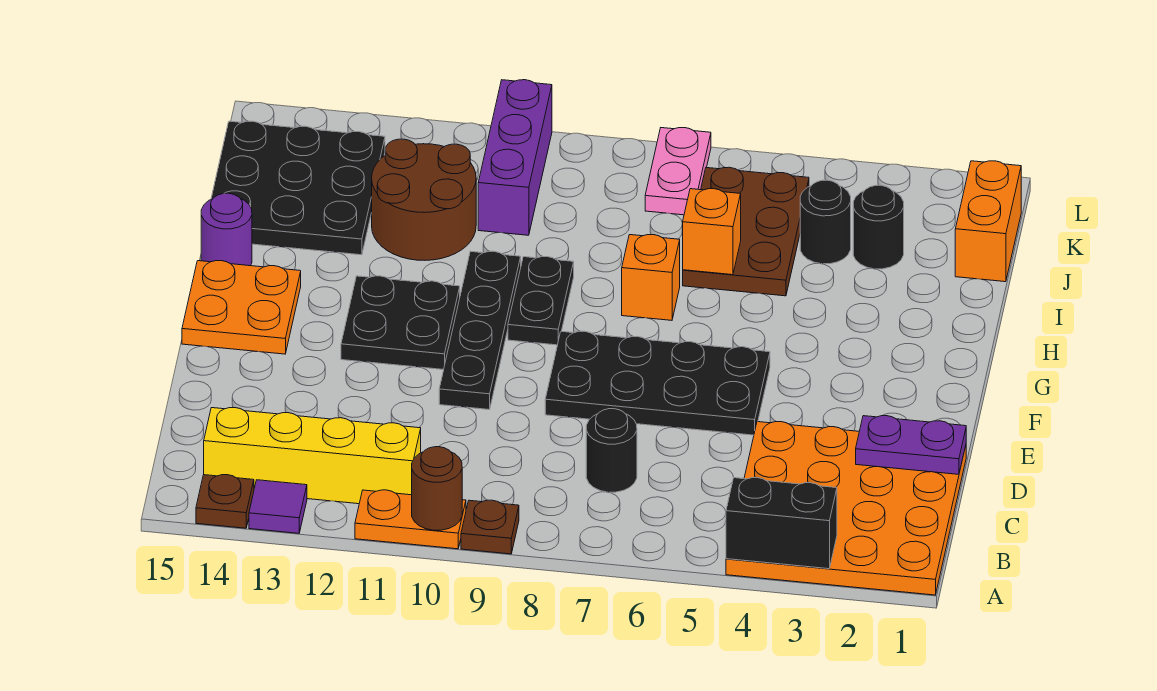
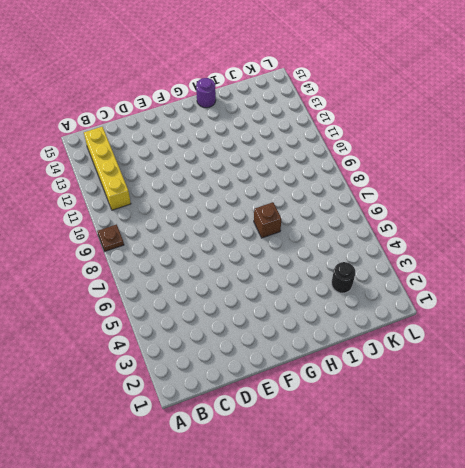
brown brick H7 level 1 -> orange brick H7 level 1
none -> orange plate A1:D4 level 1
none -> orange plate A10:A11 level 1
none -> purple tile A13 level 1

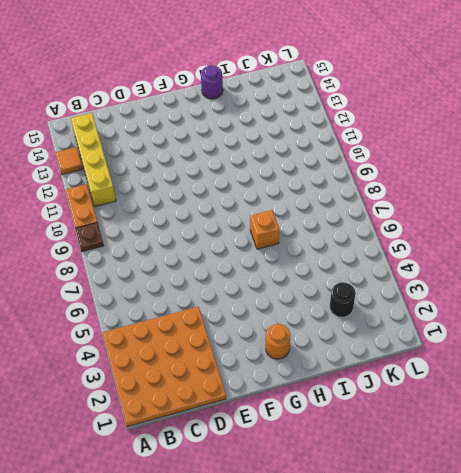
orange tile A13 level 1 -> purple tile A13 level 1
orange round brick G2 level 1 -> none
none -> brown plate A14 level 1
none -> black round brick C7 level 1
none -> black plate E5:F8 level 1

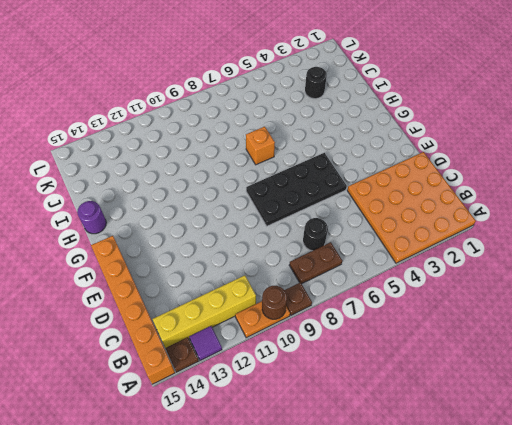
orange brick A15:F15 level 1 -> orange plate F14:G15 level 1
brown plate B7:B8 level 1 -> none
none -> black plate E10:H10 level 1
none -> black plate F11:G12 level 1
none -> black plate G9:H9 level 1

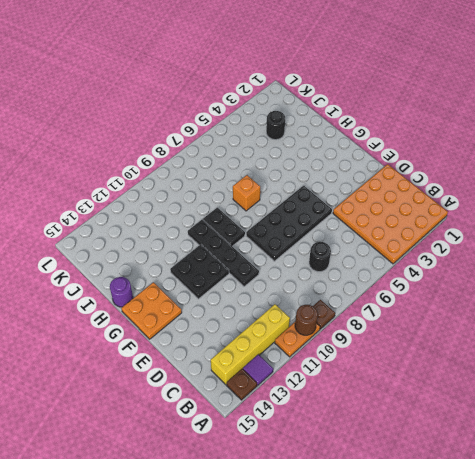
none -> brown plate I5:K6 level 1
none -> brown round brick I11:J12 level 1
none -> black plate I13:K15 level 1

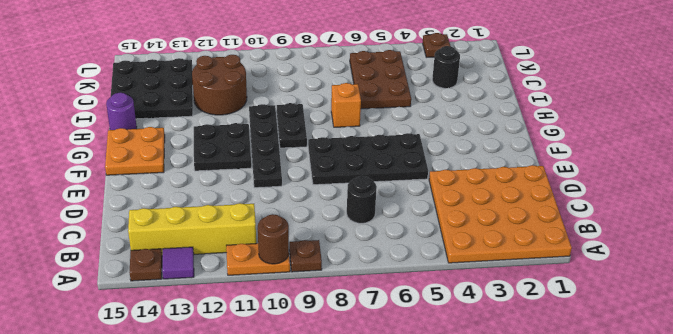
brown plate L3 level 1 -> none
none -> orange brick J1:K1 level 1
none -> black round brick J4 level 1
none -> purple brick J10:L10 level 1

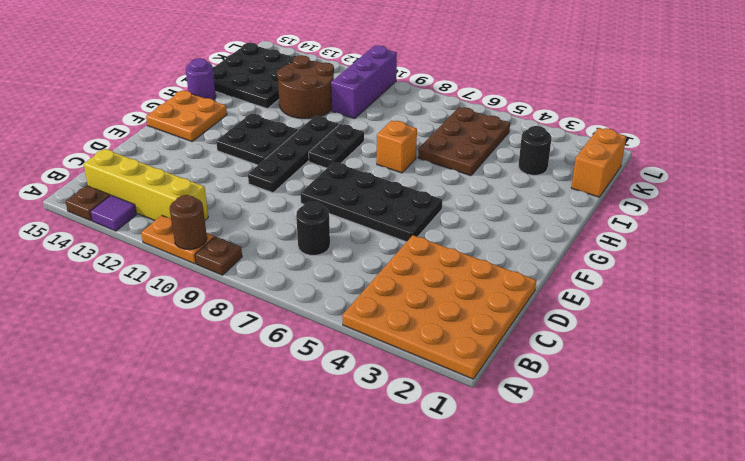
none -> black round brick J4 level 1
none -> pink plate K7:L7 level 1
none -> black brick A3:A4 level 2

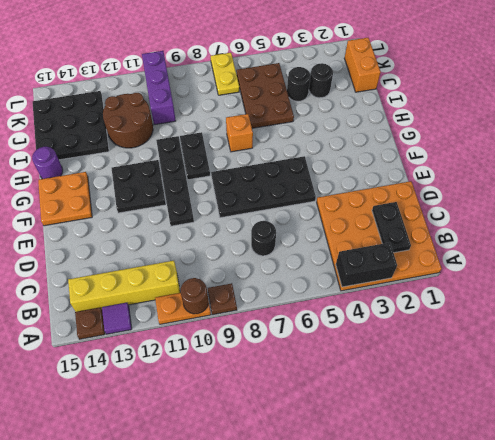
black plate B2:C2 level 2 -> none
yellow plate K7:L7 level 1 -> pink plate K7:L7 level 1
none -> purple plate D1:D2 level 2
none -> orange brick I6 level 2

